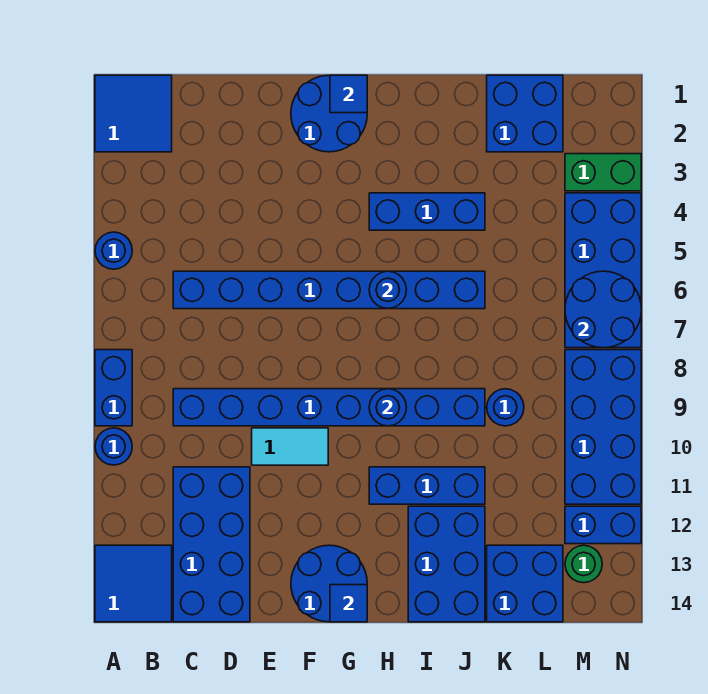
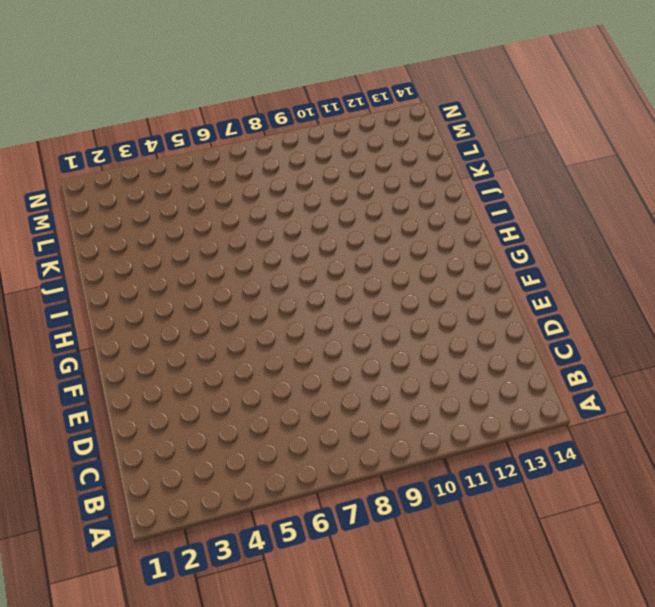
none -> blue tile A1:B2 level 1
none -> blue round brick A5 level 1
none -> blue brick A8:A9 level 1

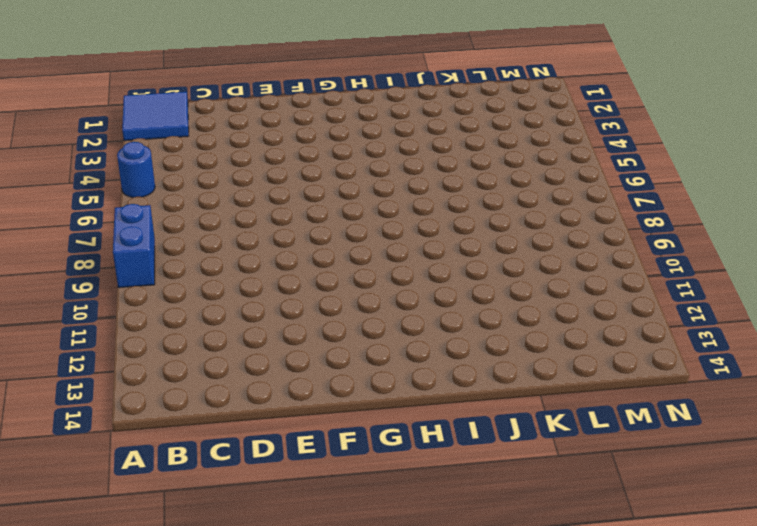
none -> blue round brick A10 level 1
none -> blue tile A13:B14 level 1
none -> blue brick C6:J6 level 1

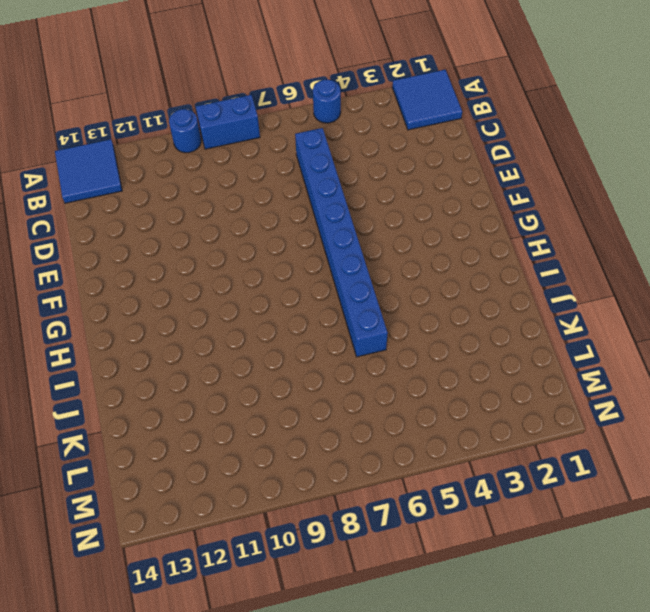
none -> blue brick C9:J9 level 1
none -> blue brick C11:D14 level 1
none -> cyan tile E10:F10 level 1

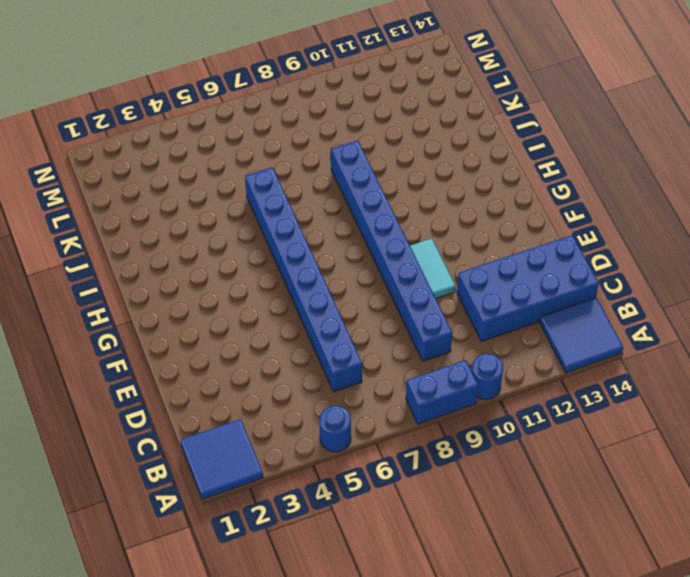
none -> blue round brick F1:G2 level 1
none -> blue round brick F13:G14 level 1
none -> blue brick H4:J4 level 1

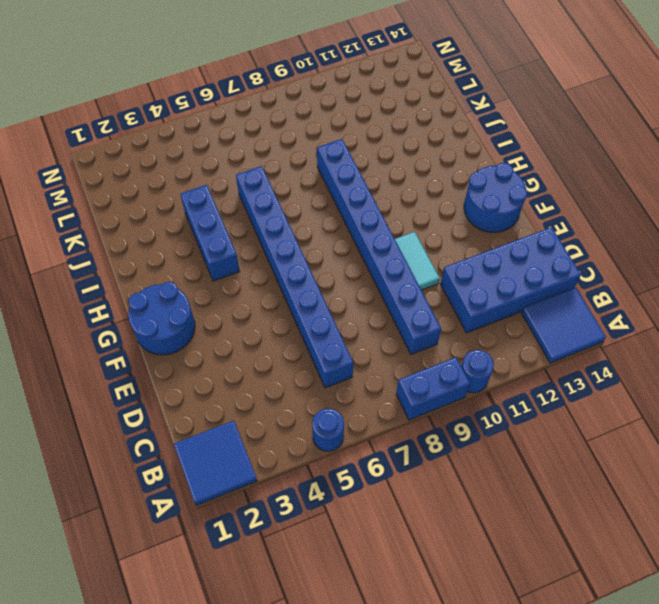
none -> blue brick H11:J11 level 1
none -> blue brick I12:J14 level 1
none -> blue brick K1:L2 level 1

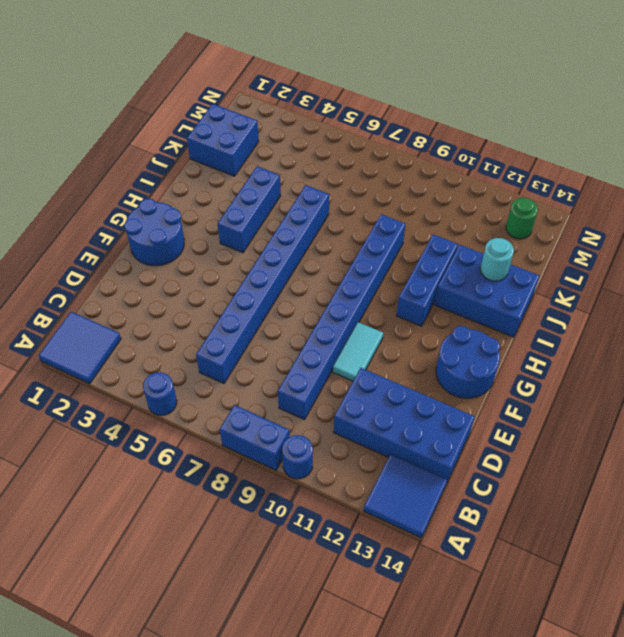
cyan round brick J13 level 2 -> none
none -> blue round brick K9 level 1
none -> blue brick K13:L14 level 1
none -> green brick M3:N3 level 1

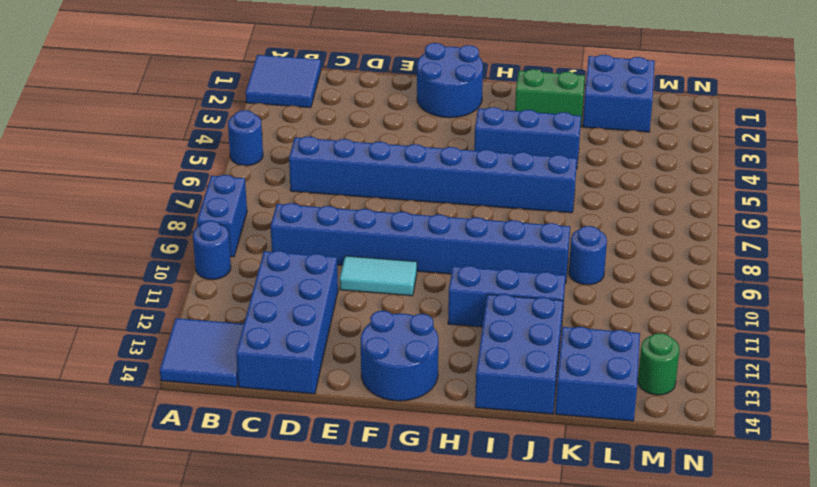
green brick I2:J2 level 1 -> green brick M3:N3 level 1
none -> blue brick M4:N7 level 1
none -> blue brick M8:N11 level 1
none -> blue brick M12:N12 level 1

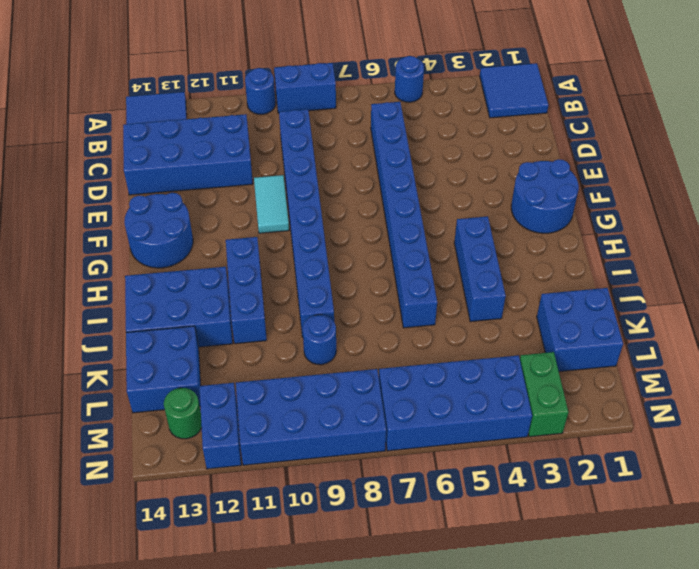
none -> blue tile G1 level 2
none -> blue tile G14 level 2
none -> blue round brick H6 level 2

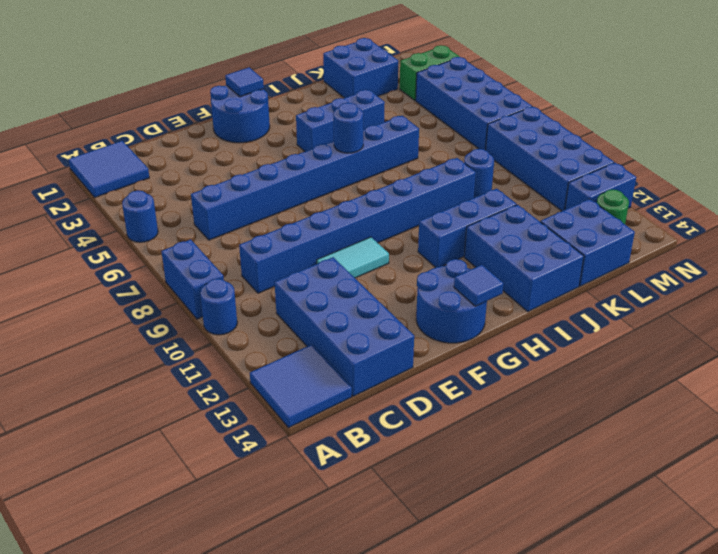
none -> blue round brick H9 level 2
none -> blue round brick M6:N7 level 2

